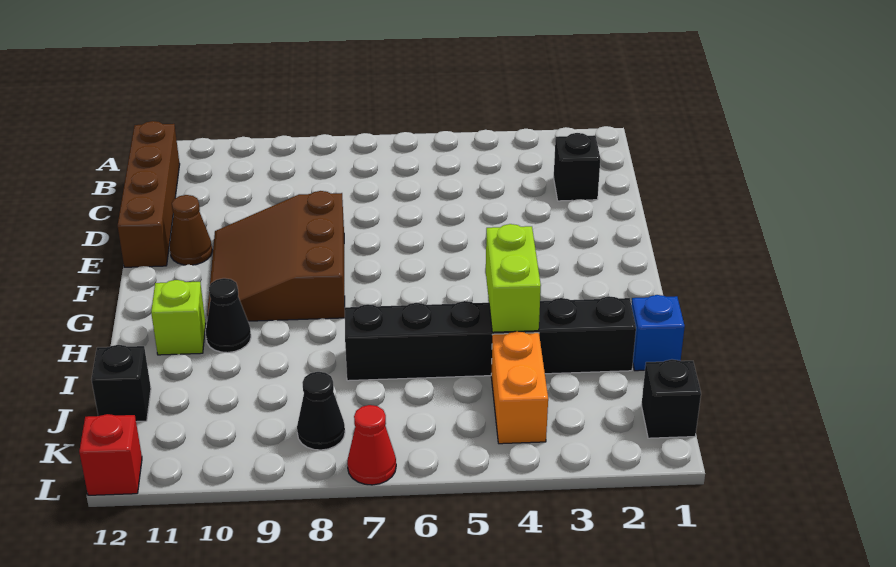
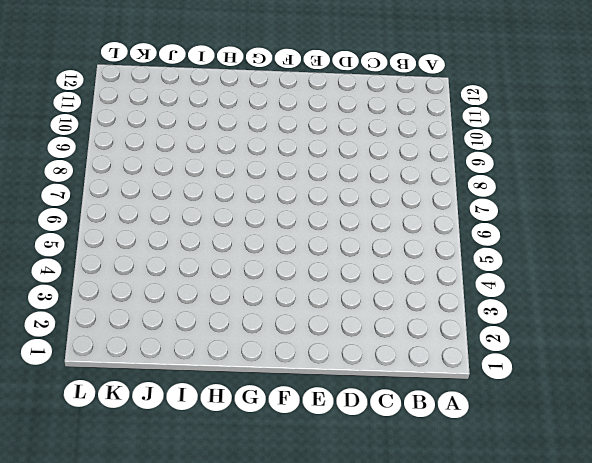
none -> brown brick B12:E12 level 1
none -> black brick C2 level 1
none -> brown slope E8:G10 level 1 top 8

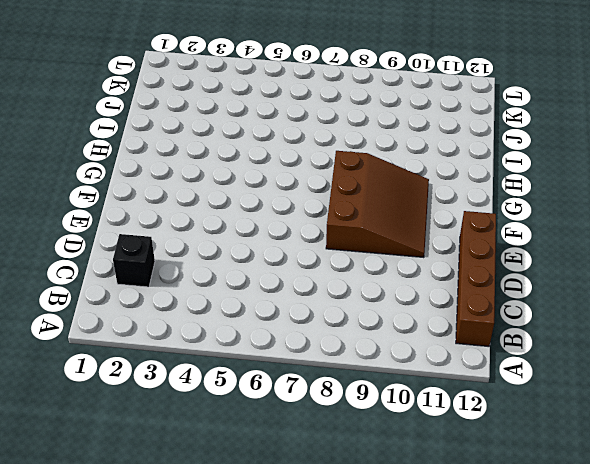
none -> brown cone E11 level 1
none -> black cone H10 level 1
none -> lime brick H11 level 1

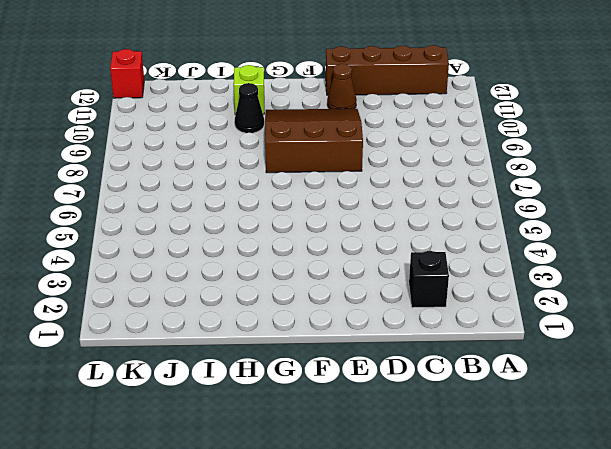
none -> blue brick I1 level 1
none -> black brick I2:I7 level 1
none -> orange brick J4:K4 level 1

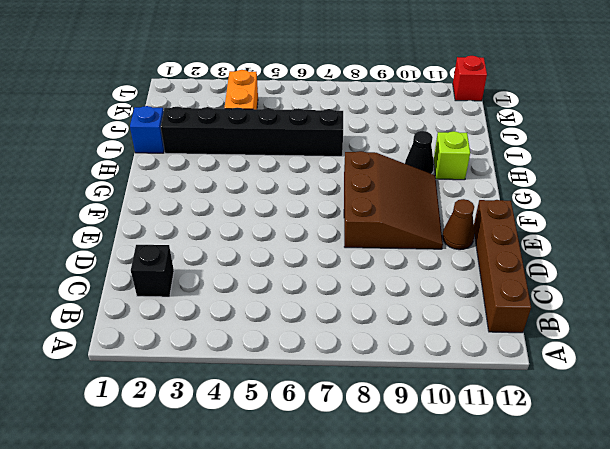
none -> black brick J12 level 1
none -> black brick K1 level 1
none -> black cone K8 level 1

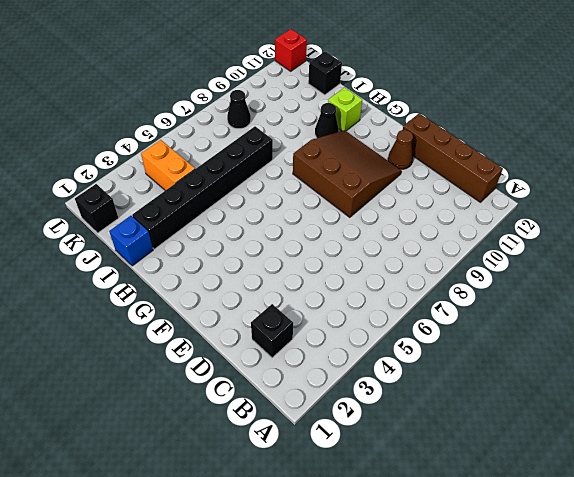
none -> red cone L7 level 1
none -> lime brick H4:I4 level 2

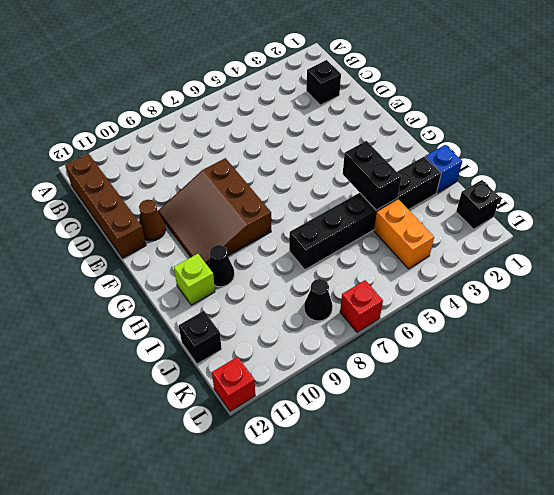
black brick H4:I4 level 2 -> lime brick H4:I4 level 2
red brick L7 level 1 -> red cone L7 level 1

